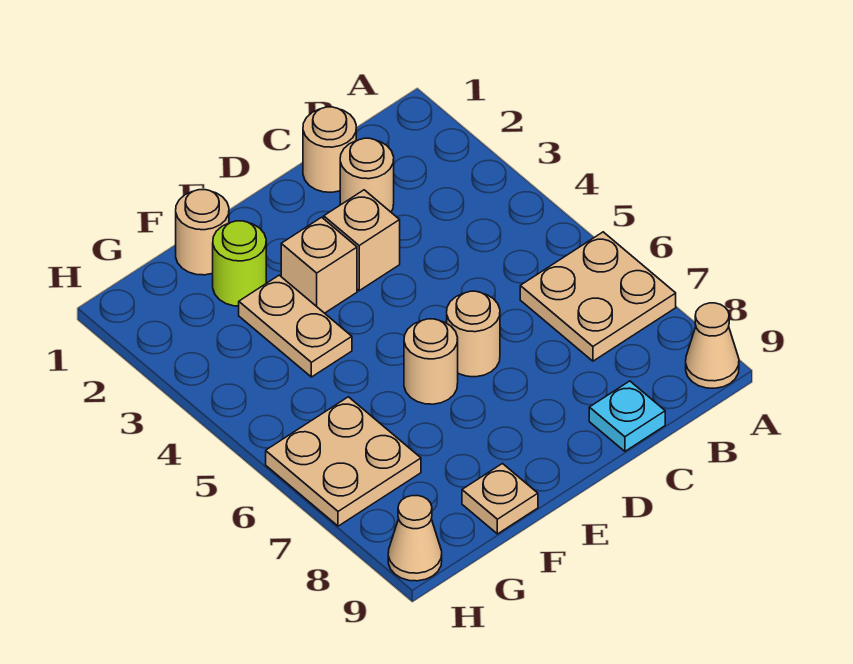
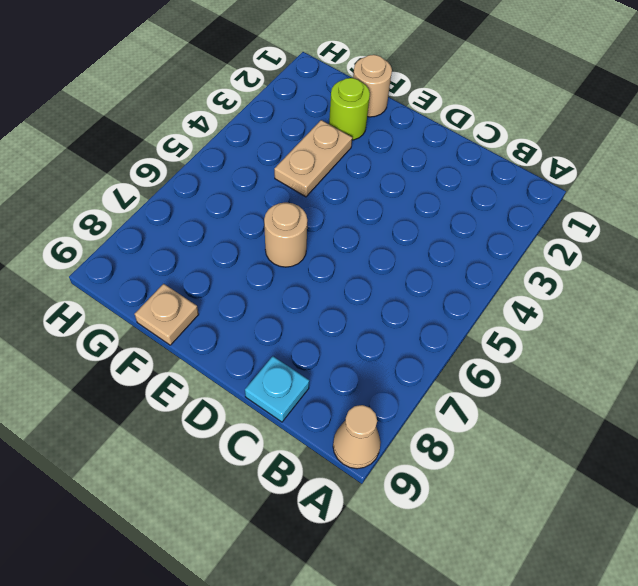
none -> tan plate A6:B7 level 1
none -> tan round brick C1 level 1
none -> tan round brick C2 level 1

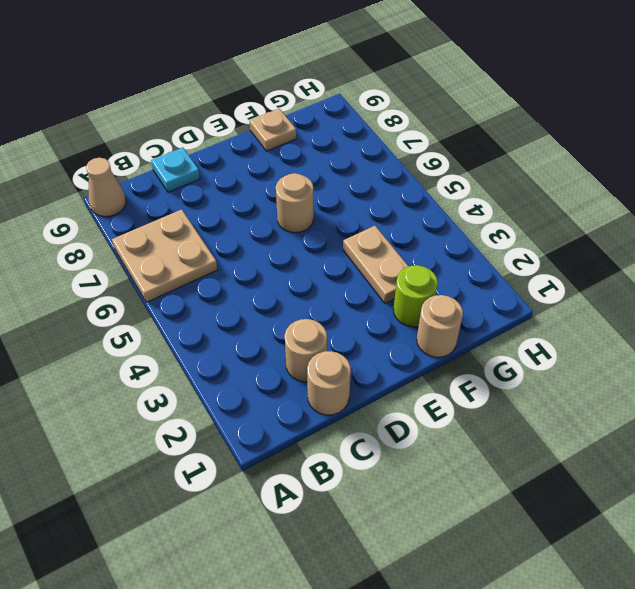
none -> tan brick D3 level 1
none -> tan round brick D6 level 1
none -> tan brick E3 level 1

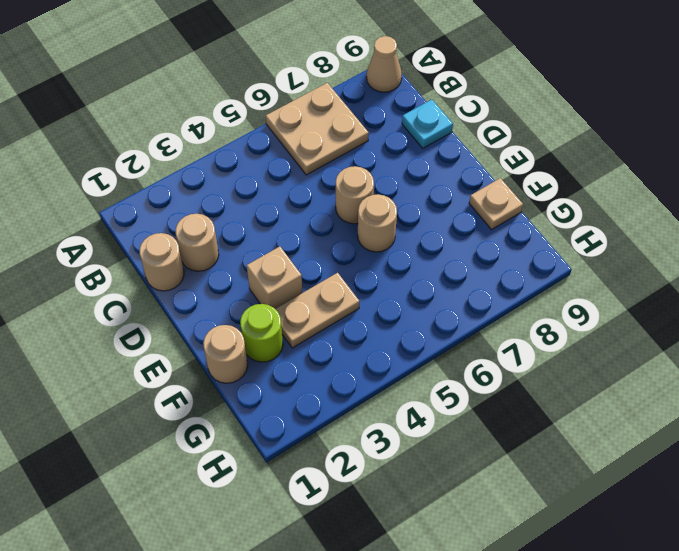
none -> tan brick D3 level 1
none -> tan plate G6:H7 level 1
none -> tan cone H9 level 1

